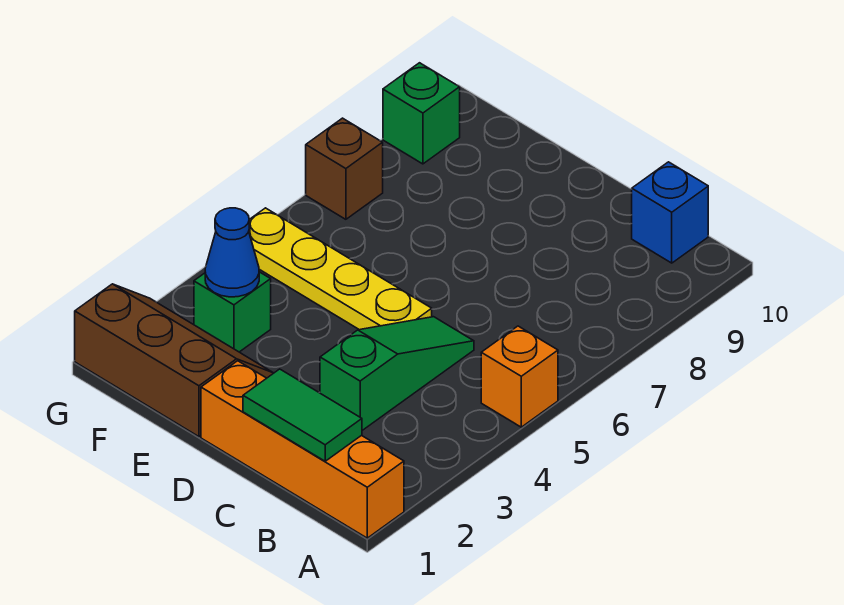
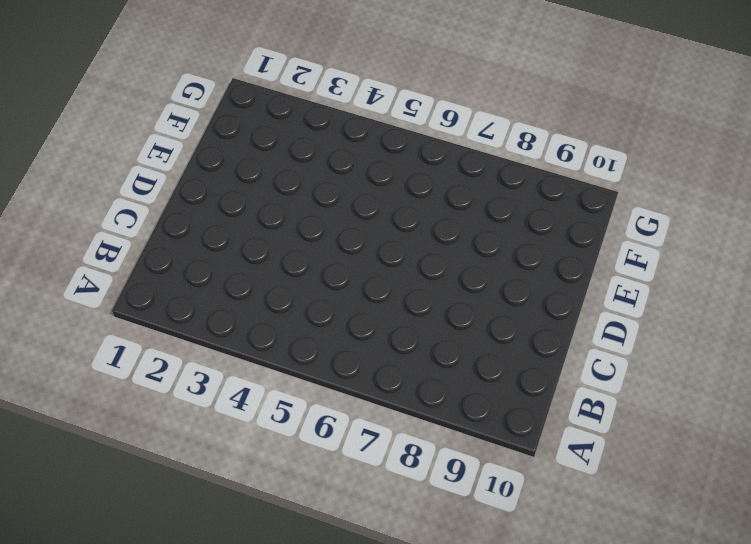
none -> orange brick A1:D1 level 1
none -> orange brick A5 level 1

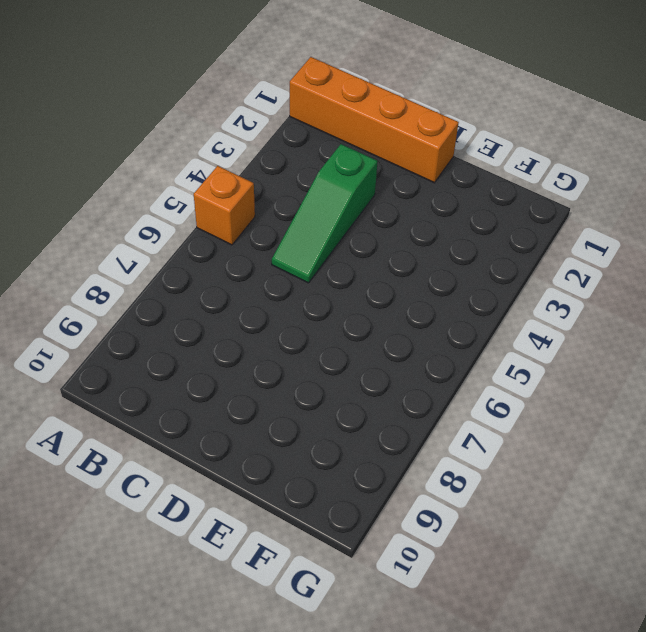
none -> blue brick B10 level 1
none -> yellow plate D5:G5 level 1

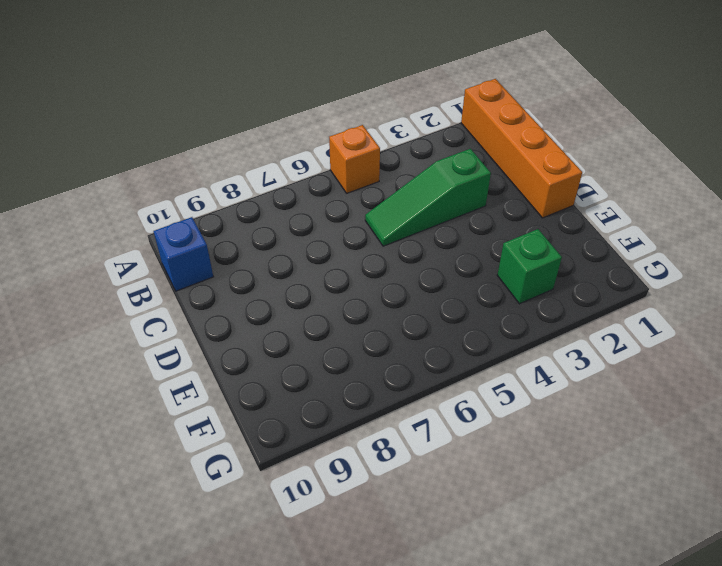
none -> yellow plate D5:G5 level 1
none -> brown slope E1:G2 level 1 top 1

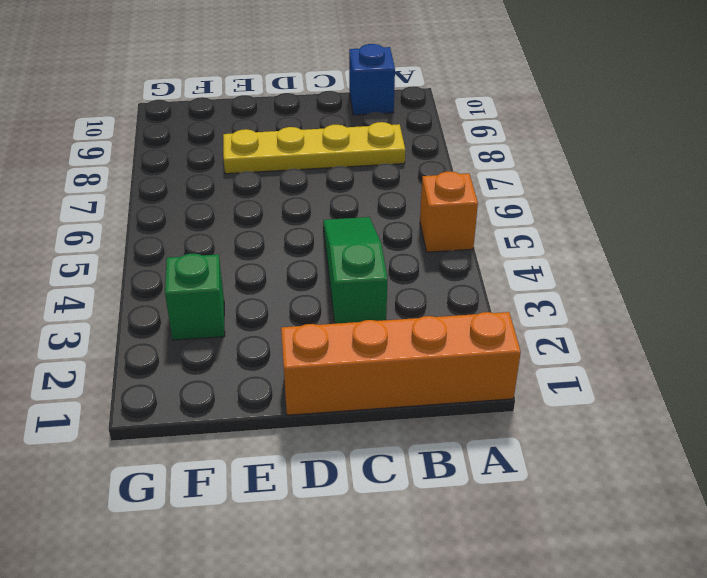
yellow plate B8:E8 level 1 -> yellow plate D5:G5 level 1
none -> brown slope E1:G2 level 1 top 1
none -> brown brick G7 level 1

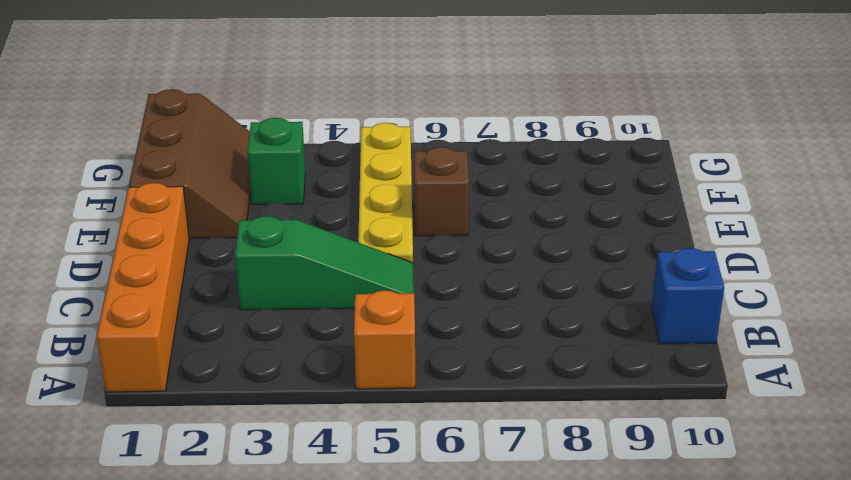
brown brick E6 level 1 -> brown brick G7 level 1
none -> green brick G9 level 1
none -> green tile B1:C1 level 2

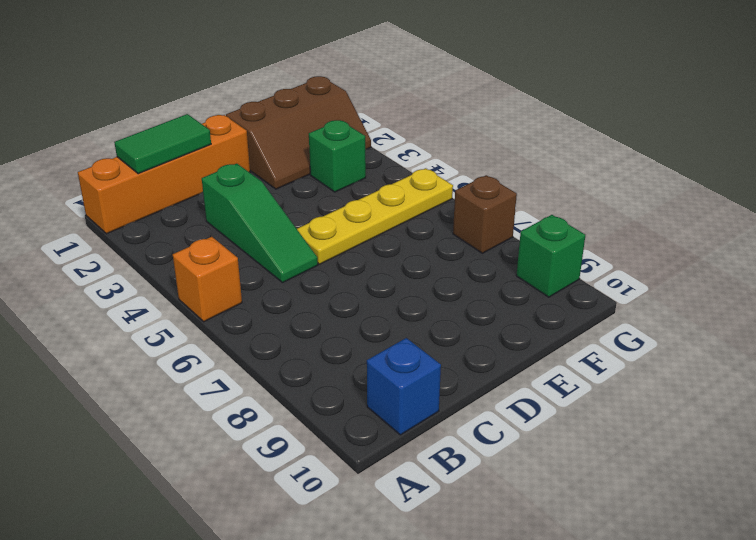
none -> blue cone F3 level 2

